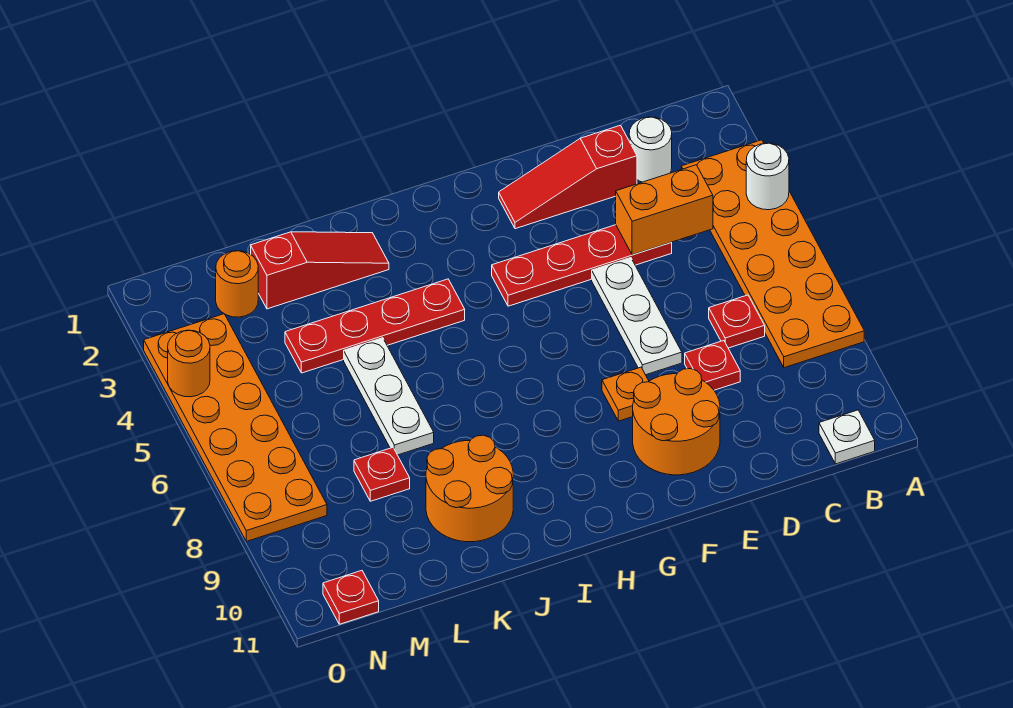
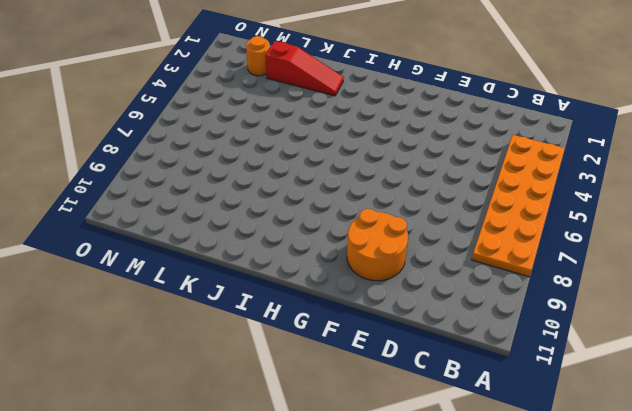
none -> white plate B11 level 1
none -> white round brick C2 level 1
none -> red plate C7 level 1

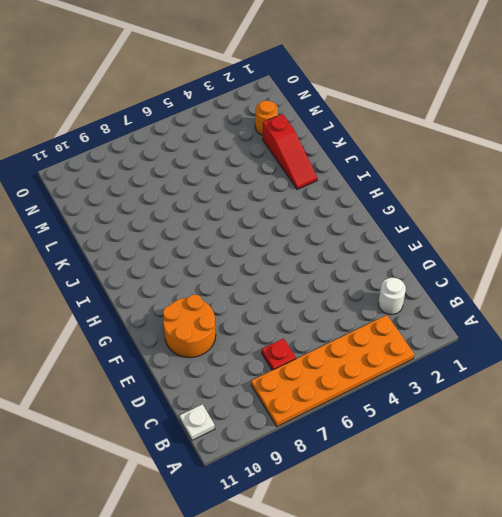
none -> red slope D2:F2 level 1 top D
none -> red plate D4:G4 level 1
none -> red plate D8 level 1

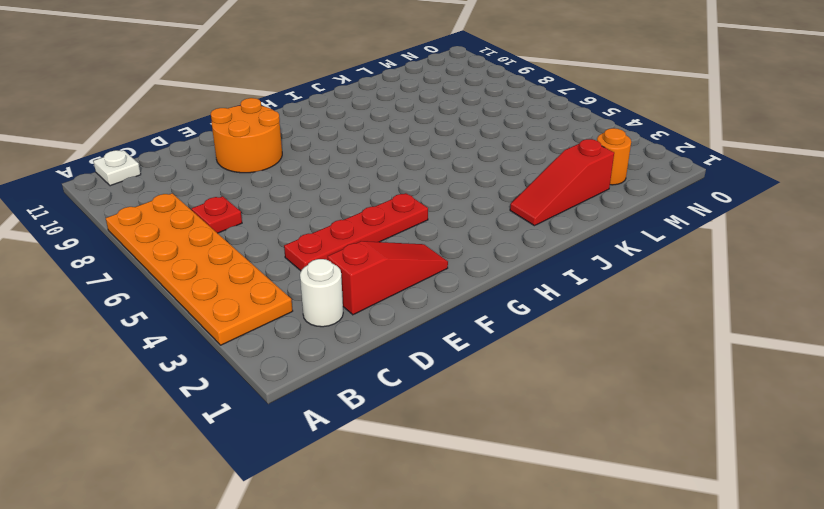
none -> red plate D8 level 1
none -> white plate E5:E7 level 1
none -> orange plate F8 level 1

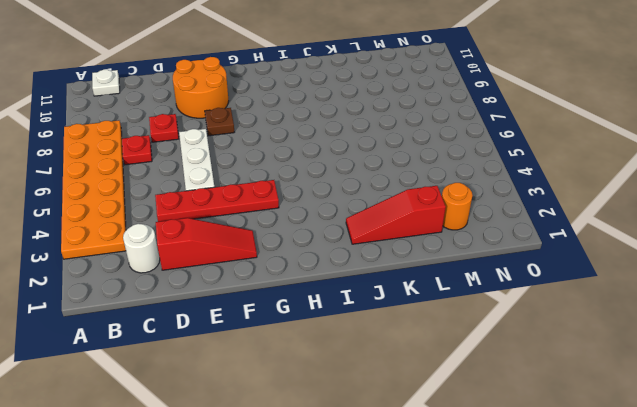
brown plate F8 level 1 -> orange plate F8 level 1
none -> red plate I4:L4 level 1
none -> orange round brick J9:K10 level 1
none -> white plate K5:K7 level 1

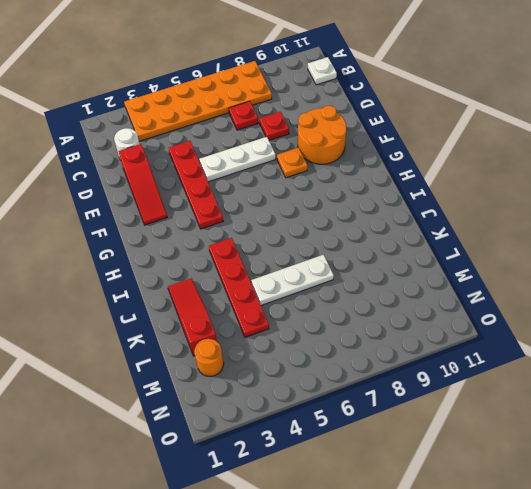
none -> orange round brick J9:K10 level 1
none -> red plate L8 level 1
none -> orange plate N3:O8 level 1

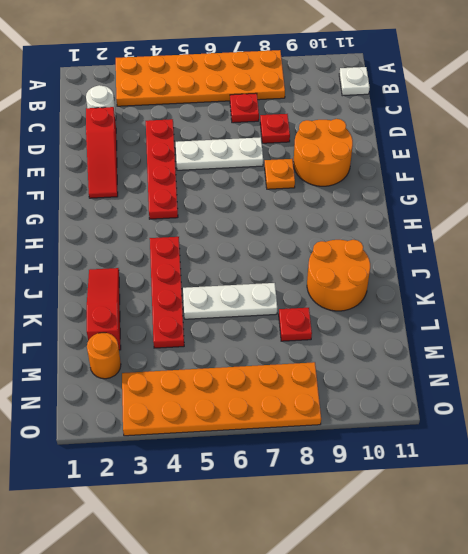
none -> red plate N11 level 1
none -> white round brick A4 level 2
none -> orange brick C4:D4 level 2

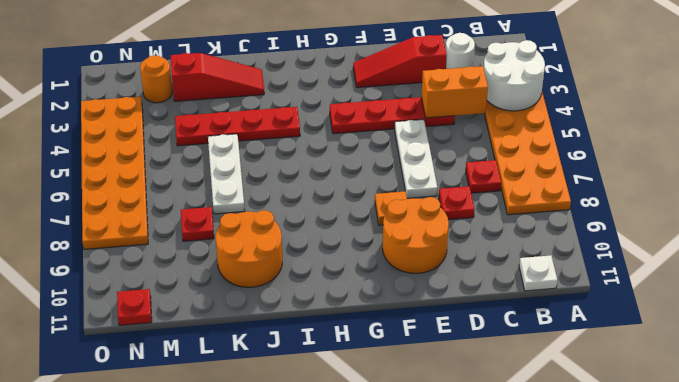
white round brick A3:B4 level 2 -> white round brick A4 level 2
none -> orange round brick O4 level 2

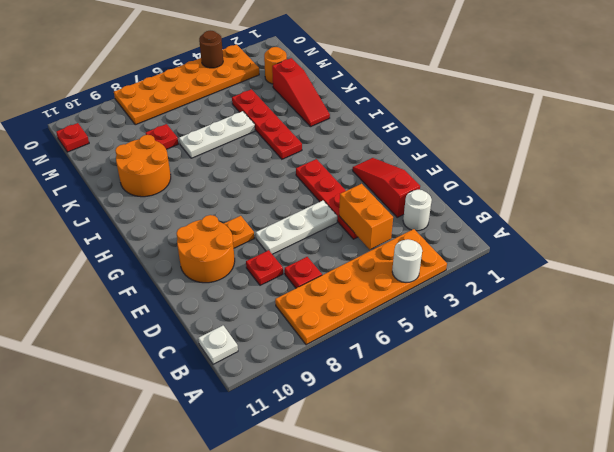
brown round brick O4 level 2 -> orange round brick O4 level 2

